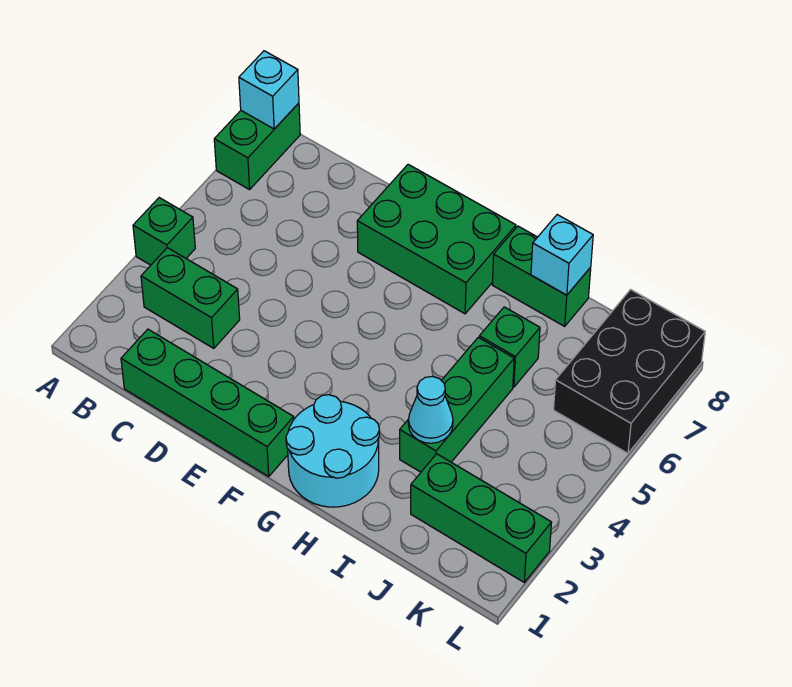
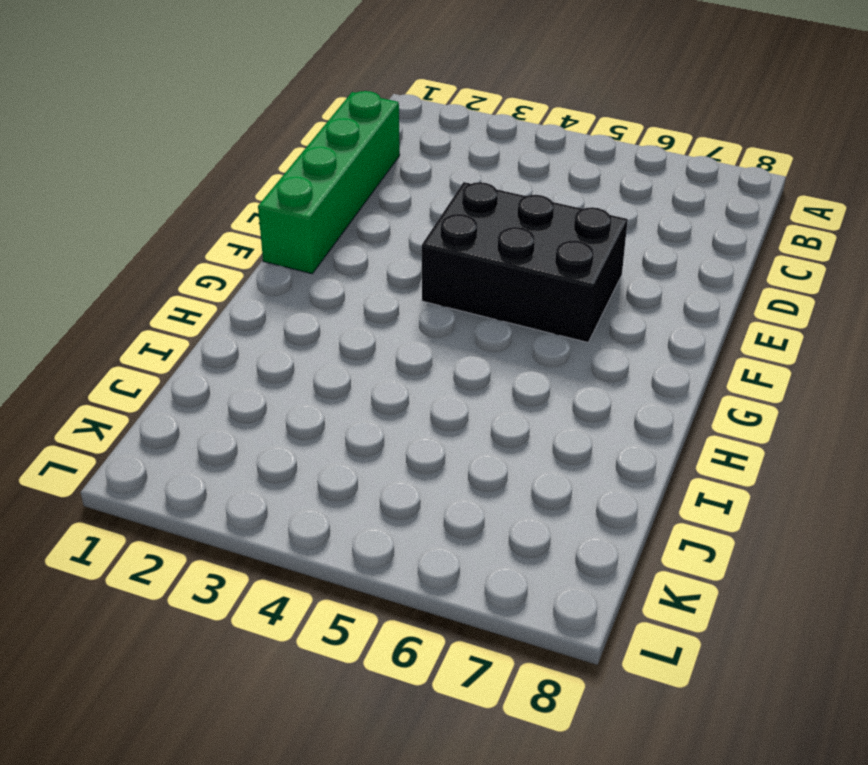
black brick E4:F6 level 1 -> black brick K6:L8 level 1
none -> green brick A4 level 1
none -> green brick A7:A8 level 1
none -> green brick B3:C3 level 1

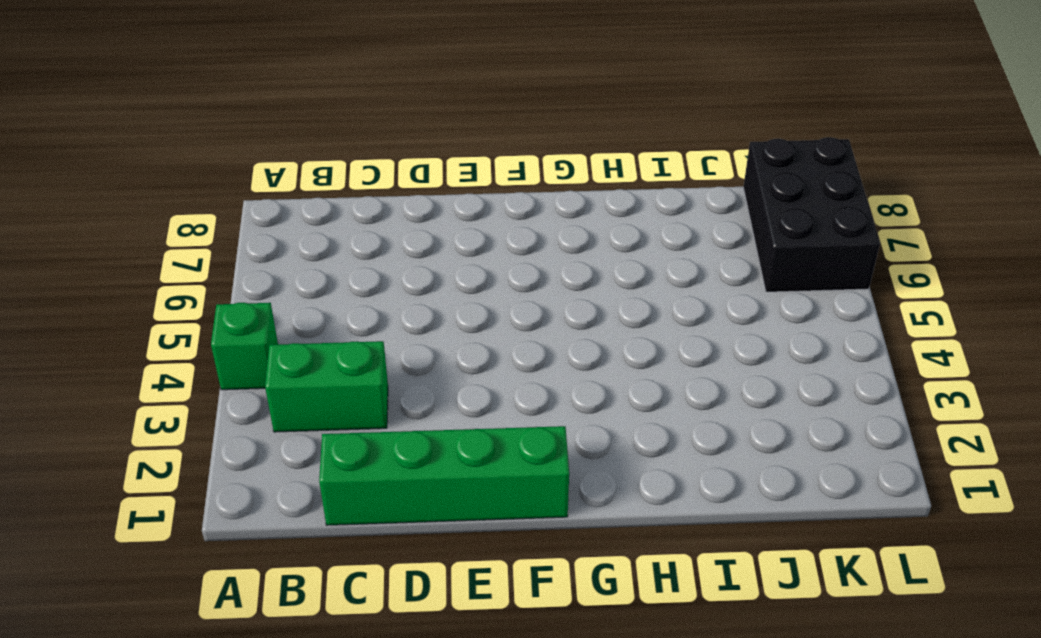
none -> green brick A7:A8 level 1
none -> green brick E7:G8 level 1
none -> cyan round brick G1:H2 level 1

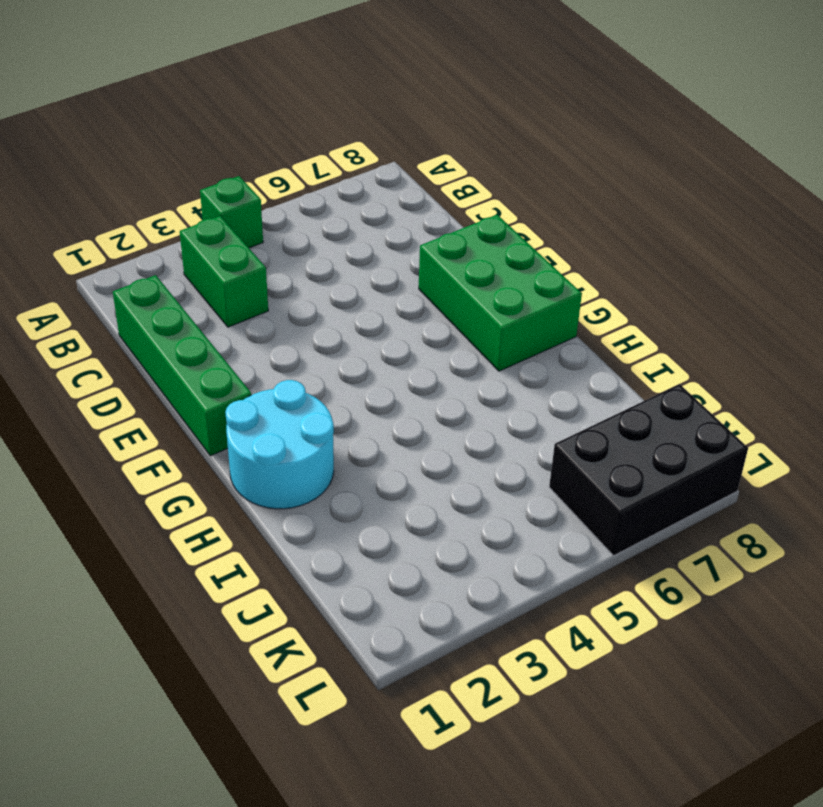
none -> green brick A7:A8 level 1
none -> green brick H8:I8 level 1
none -> green brick I3:I5 level 1

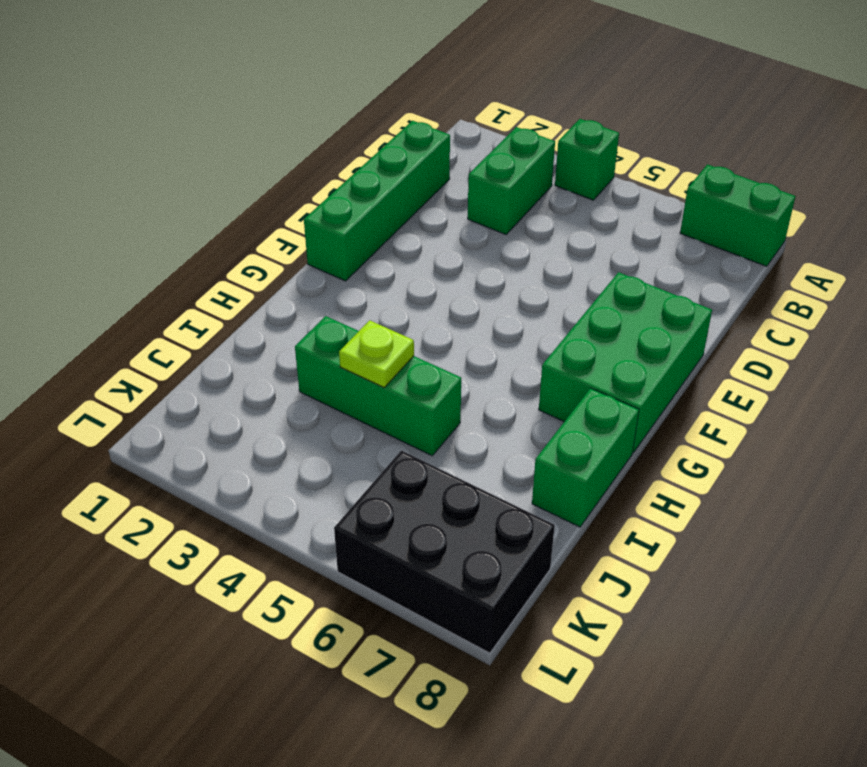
lime plate I4 level 2 -> none
none -> cyan round brick G1:H2 level 1
none -> green brick I6 level 1
none -> green brick J2:L2 level 1

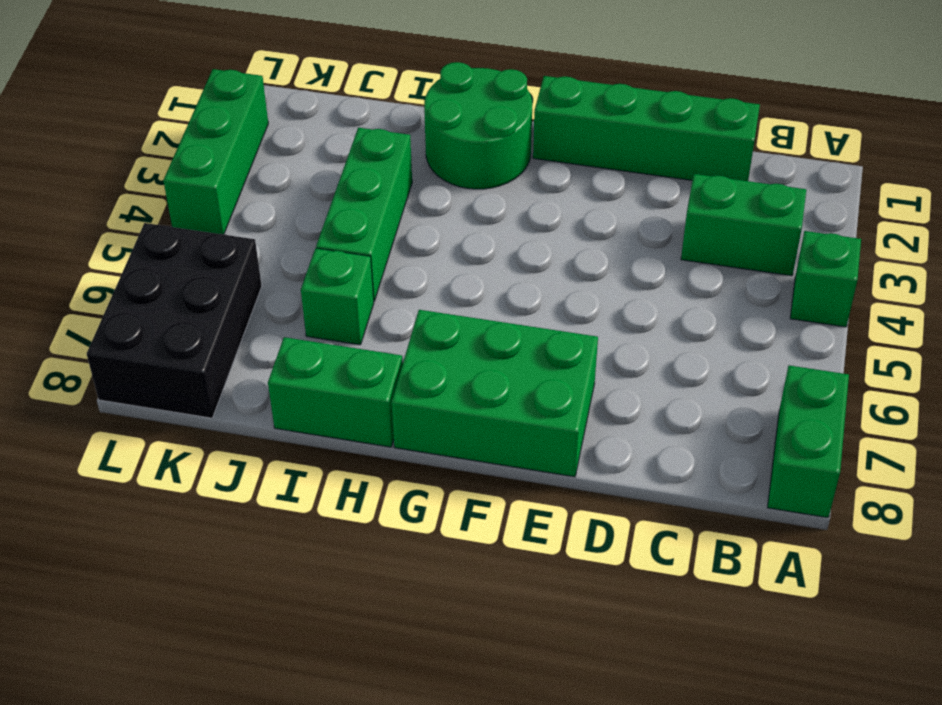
green round brick G1:H2 level 1 -> cyan round brick G1:H2 level 1
green brick L2:L4 level 1 -> green brick J2:L2 level 1
none -> cyan brick A8 level 2
none -> cyan cone I3 level 2
none -> cyan brick I8 level 2

